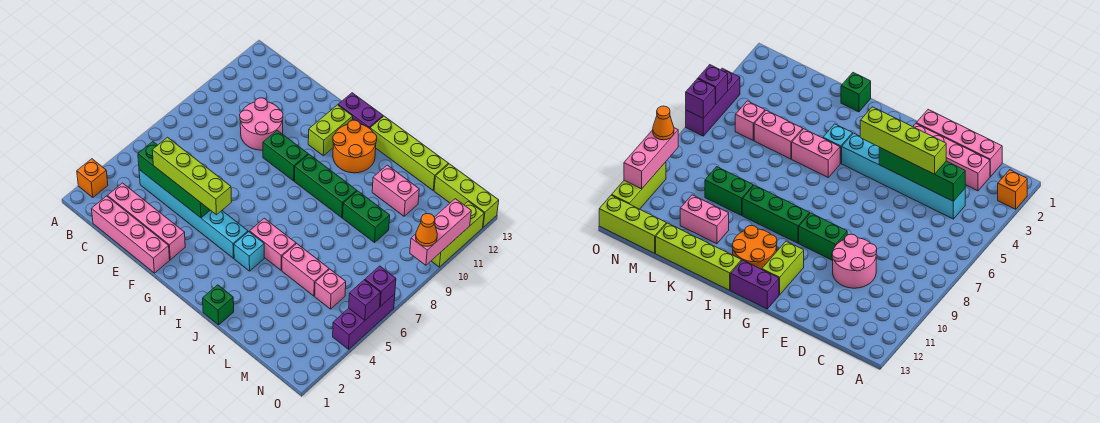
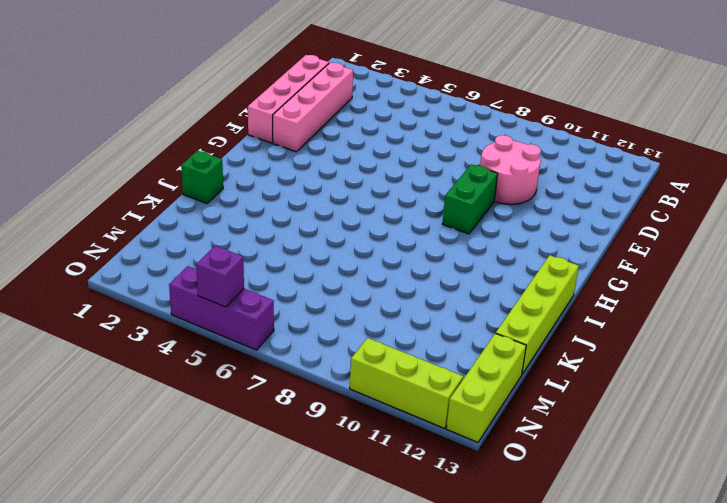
none -> orange brick A2 level 1
none -> cyan brick C4:H4 level 1
none -> lime brick G11:G12 level 1

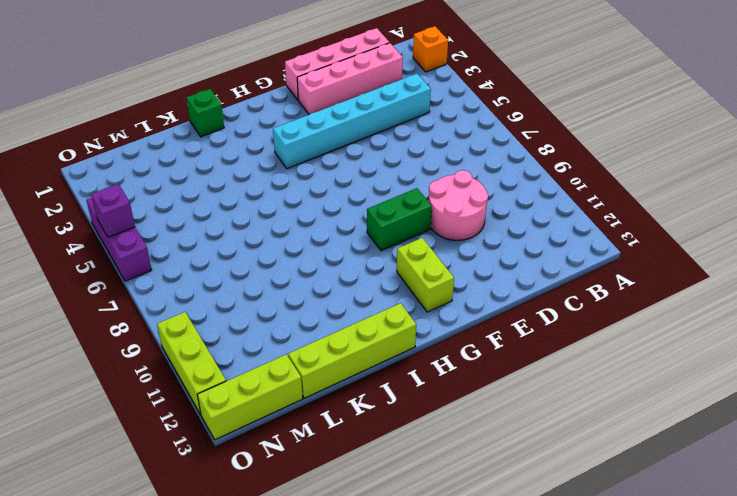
none -> purple brick G13:H13 level 1
none -> green brick H9:J9 level 1
none -> orange round brick H11:I12 level 1

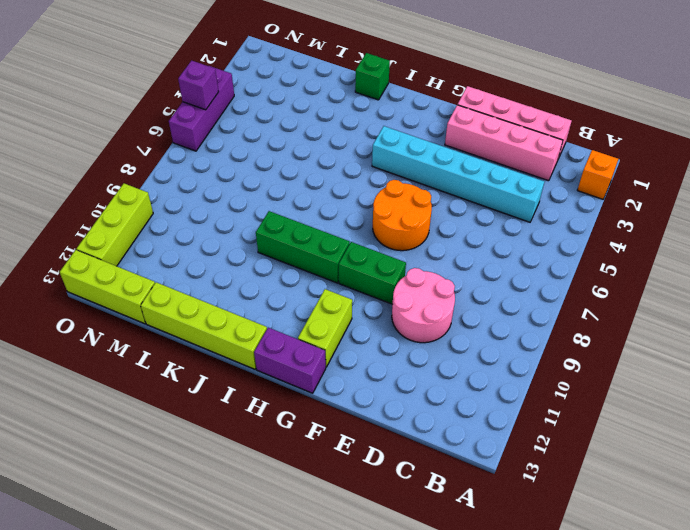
orange round brick F6:G7 level 1 -> orange round brick H11:I12 level 1
none -> cyan brick I4 level 1
none -> pink brick I5:J5 level 1
none -> pink brick K5:L5 level 1

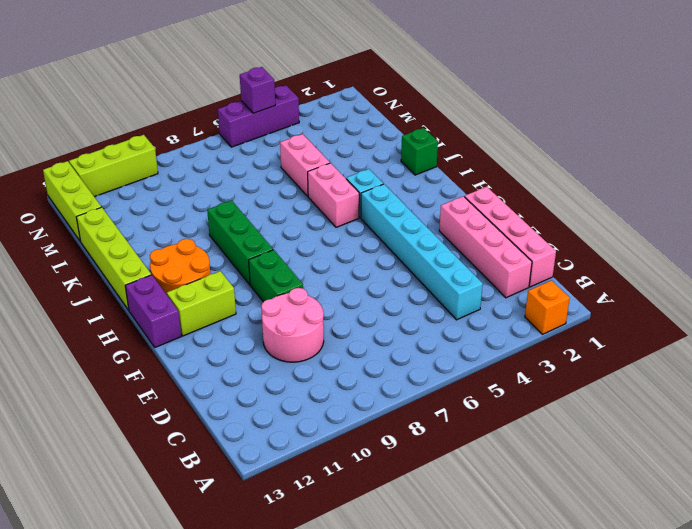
none -> green brick K9:L9 level 1
none -> pink brick K11:L11 level 1
none -> pink brick M5 level 1

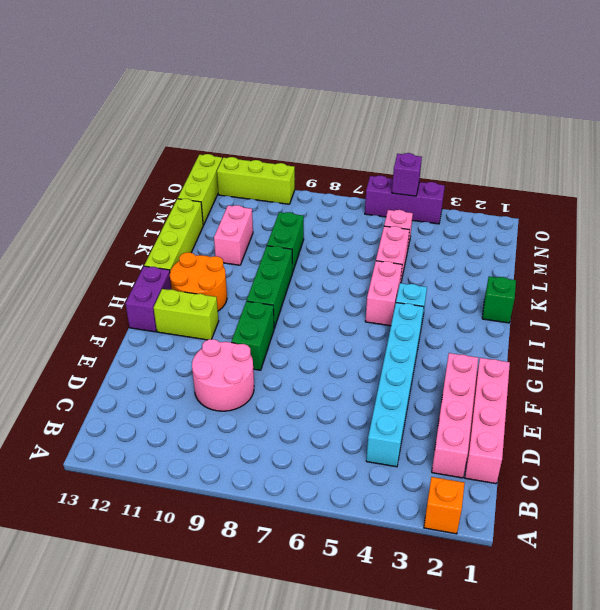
none -> green brick C4:F4 level 2
none -> purple brick O6 level 2
none -> pink brick O9:O11 level 2

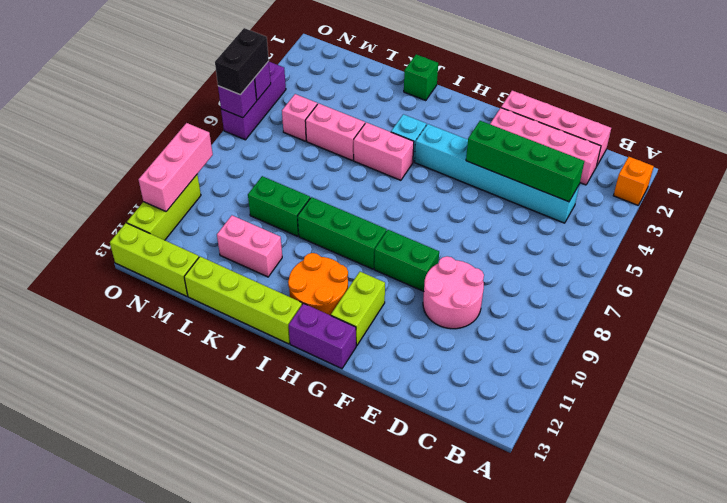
black brick O5:O6 level 3 -> none
none -> lime brick D4:G4 level 3
none -> orange cone O9 level 3

